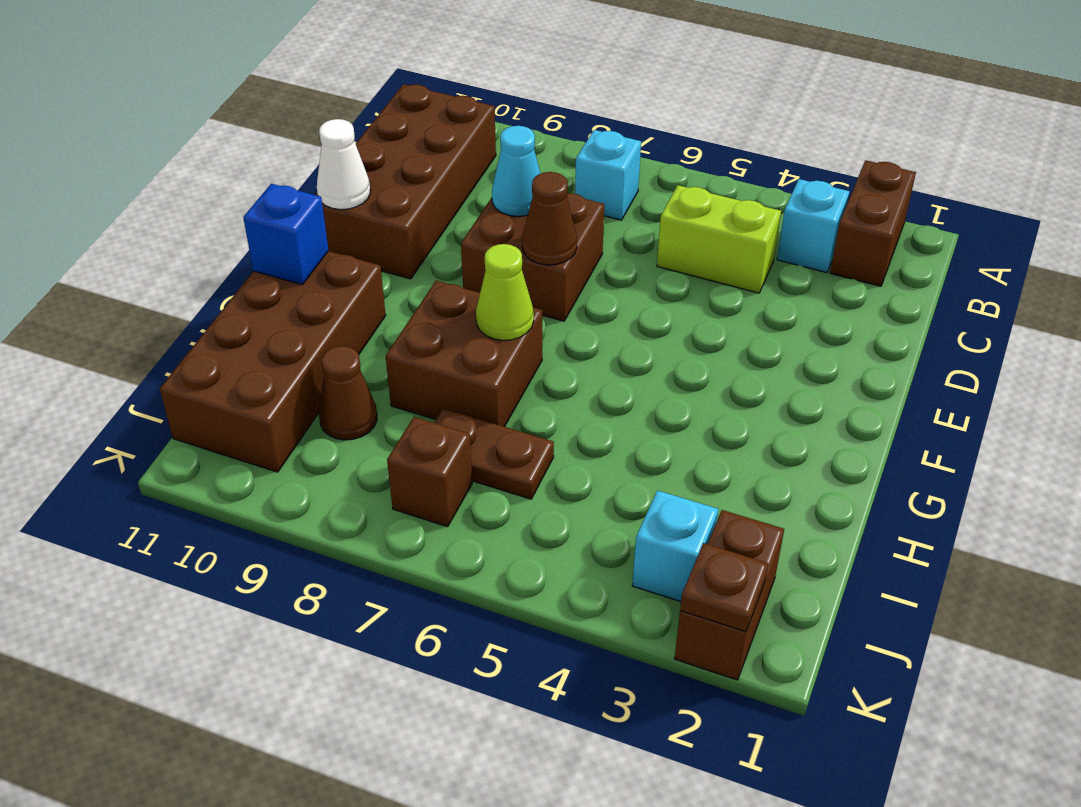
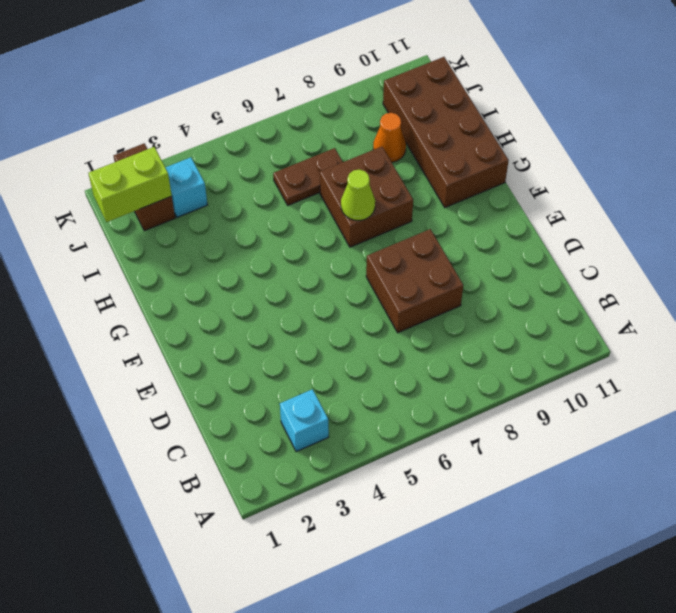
orange cone I9 level 1 -> brown cone I9 level 1
lime brick J1:J2 level 2 -> lime brick C4:C5 level 1
none -> brown brick A2:B2 level 1
none -> cyan brick B7 level 1
none -> brown brick B10:E11 level 1

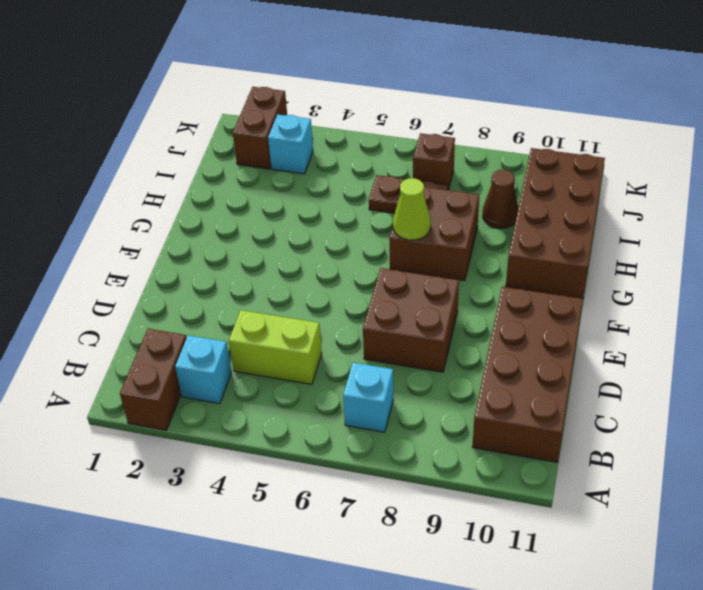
none -> cyan cone D8 level 2
none -> brown cone E7 level 2
none -> white cone E11 level 2

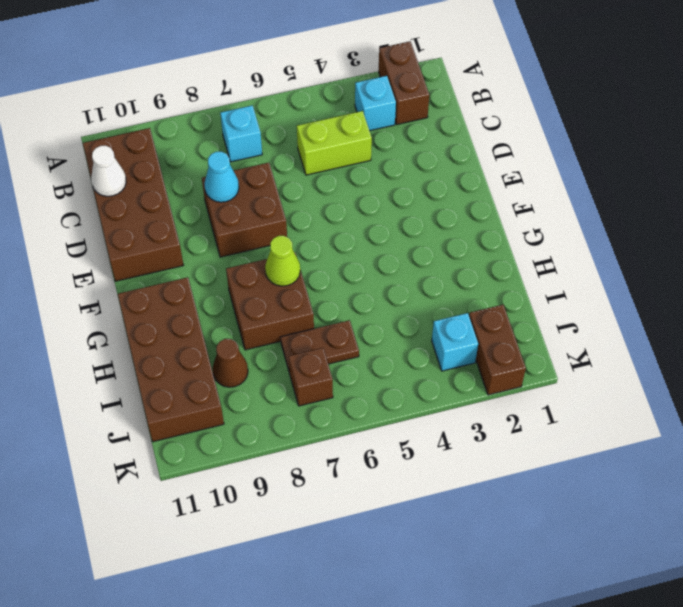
white cone C11 level 2 -> white cone E11 level 2
none -> brown cone E7 level 2
none -> blue brick G11 level 2
none -> brown plate K2 level 2

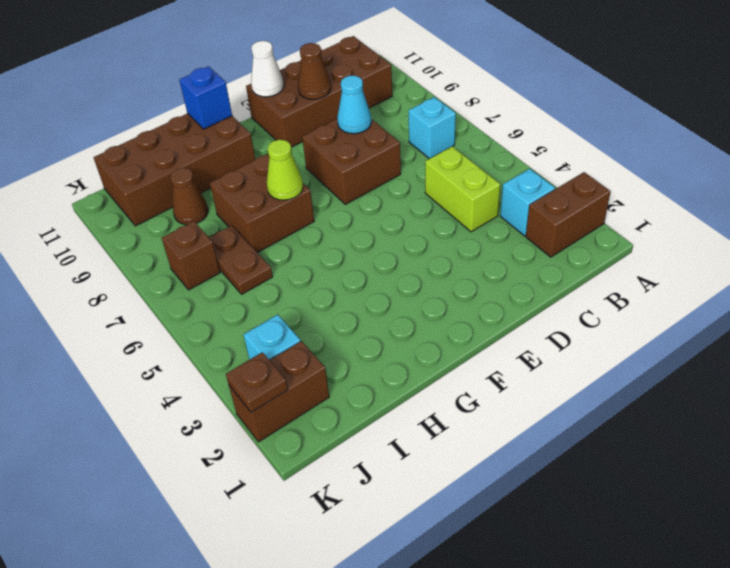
brown cone D10 level 2 -> brown cone E7 level 2

